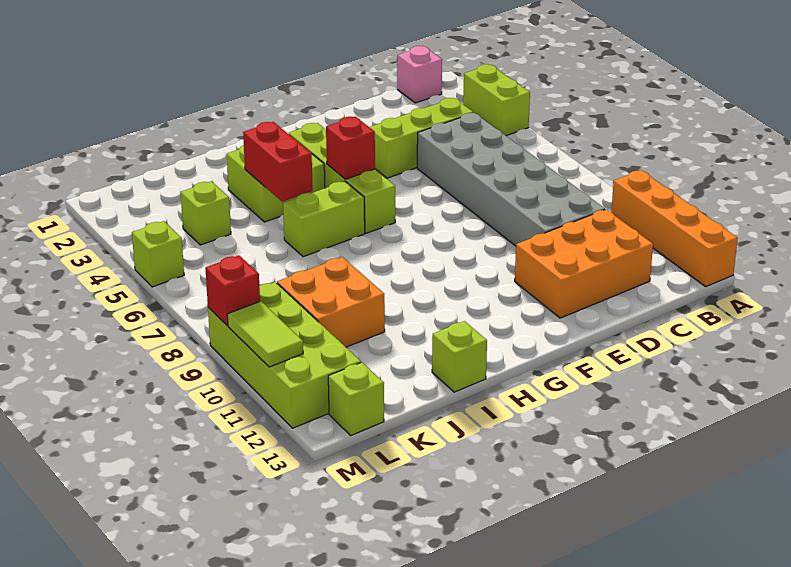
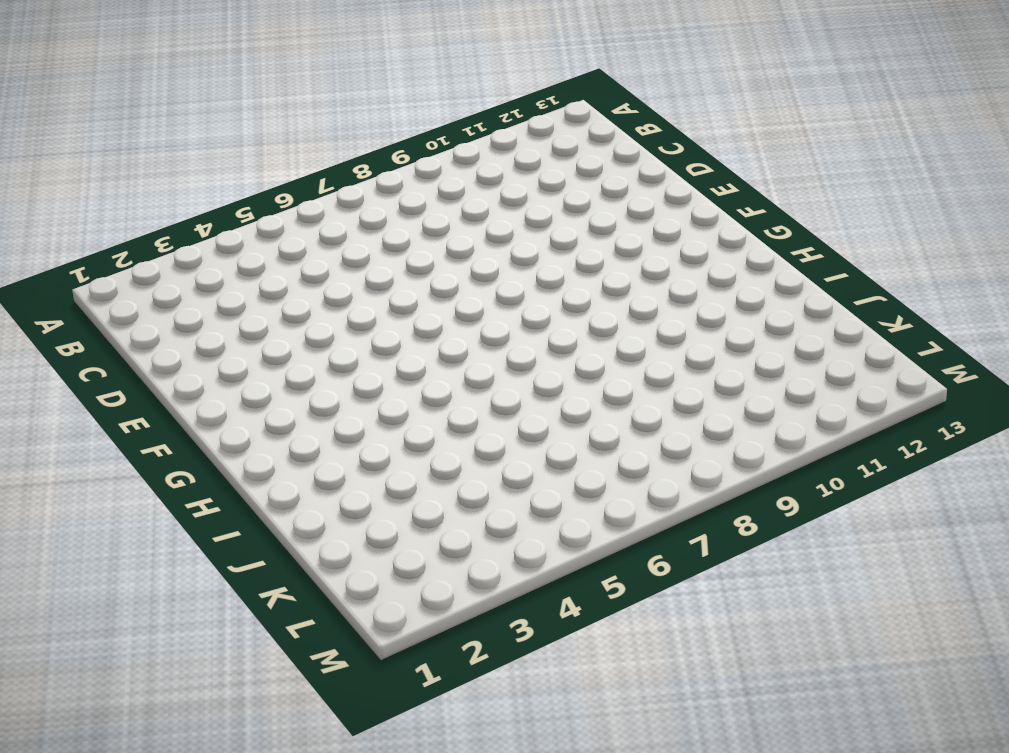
none -> lime brick A3:A4 level 1
none -> orange brick A10:A13 level 1
none -> pink brick B1 level 1

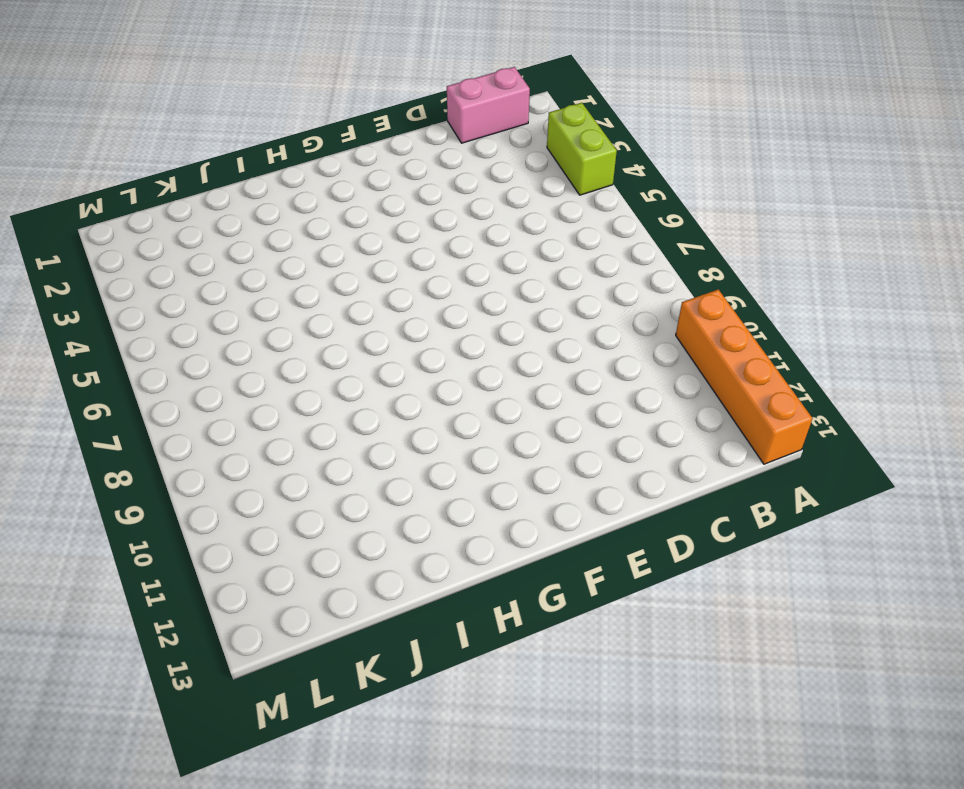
pink brick B1:C1 level 1 -> pink brick B1 level 1
none -> lime brick C4:E4 level 1
none -> grey brick C5:D10 level 1
none -> orange brick C11:E12 level 1

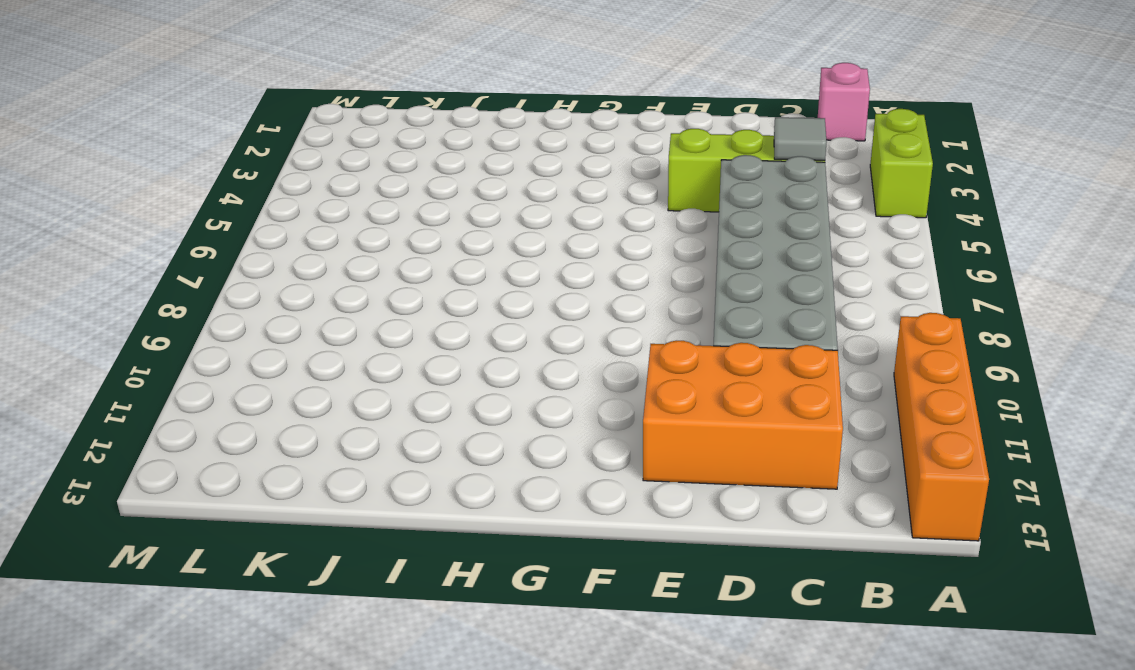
grey tile C4 level 2 -> none
none -> lime brick G3:G6 level 1
none -> lime brick H3:I4 level 1
none -> lime brick H6:I6 level 1

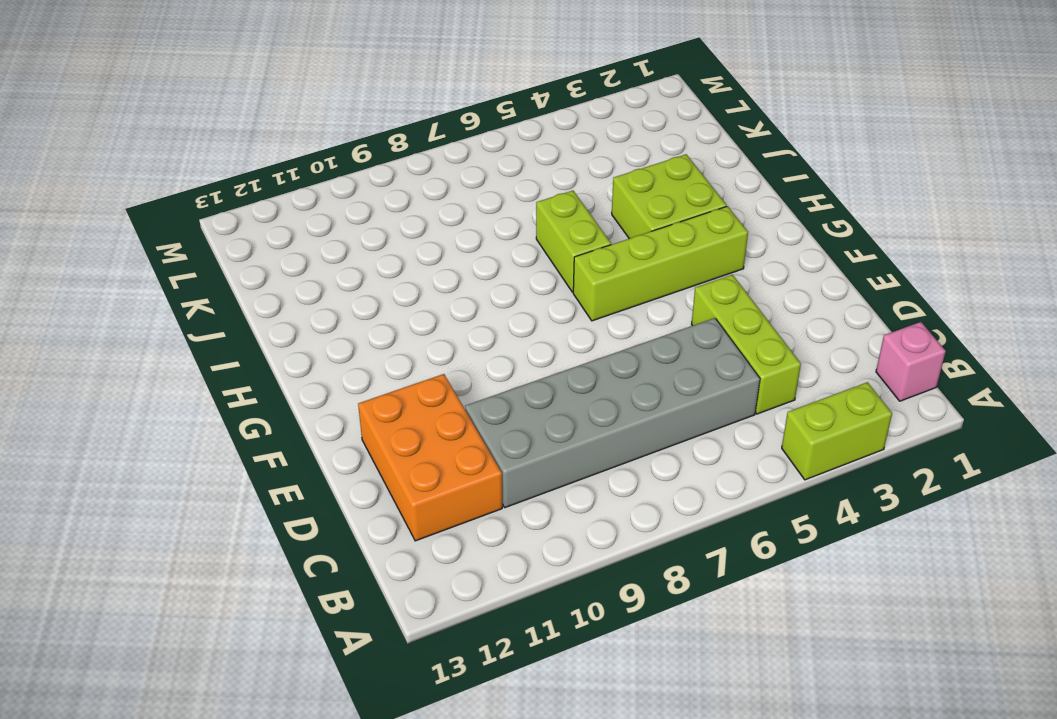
none -> orange brick A10:A13 level 1
none -> lime brick I13 level 1
none -> orange brick J9:K10 level 1

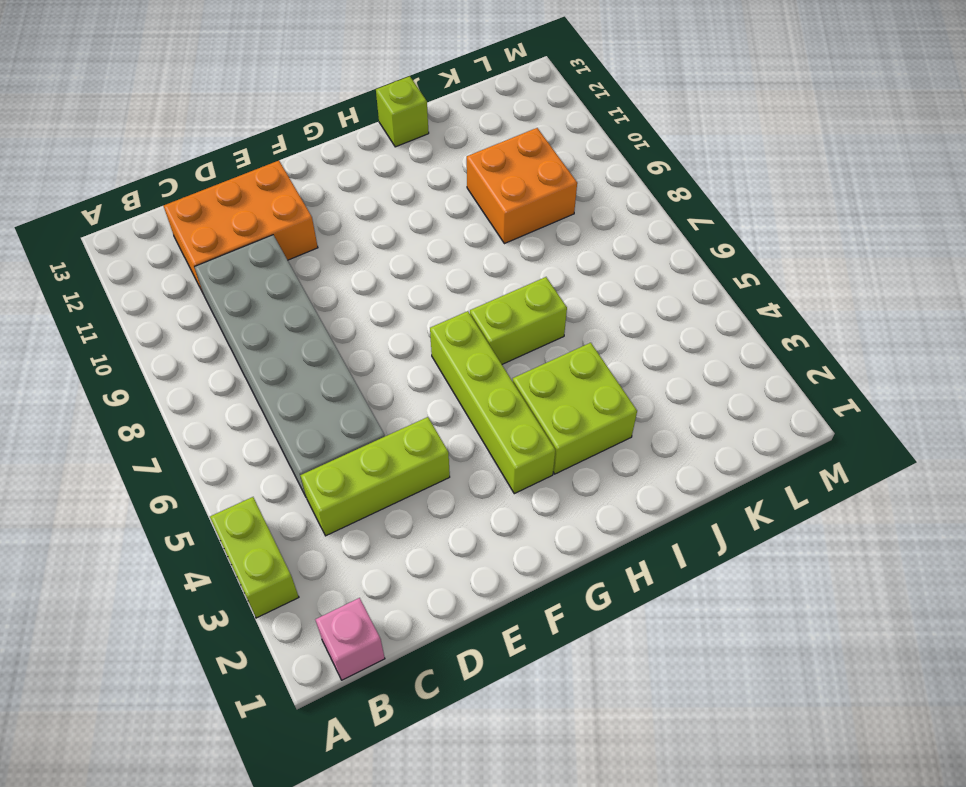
none -> orange brick A10:A13 level 1
none -> lime brick K4 level 1
none -> lime brick L9:M12 level 1

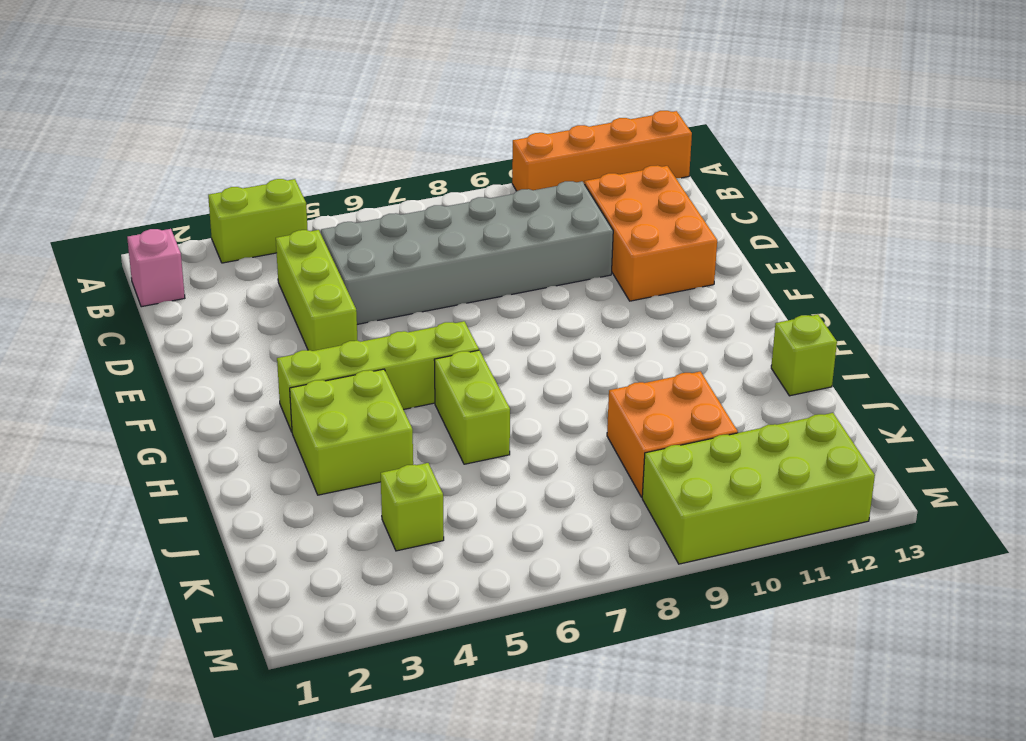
none -> lime brick L13 level 1
none -> lime brick M5 level 1
none -> red brick G5 level 2

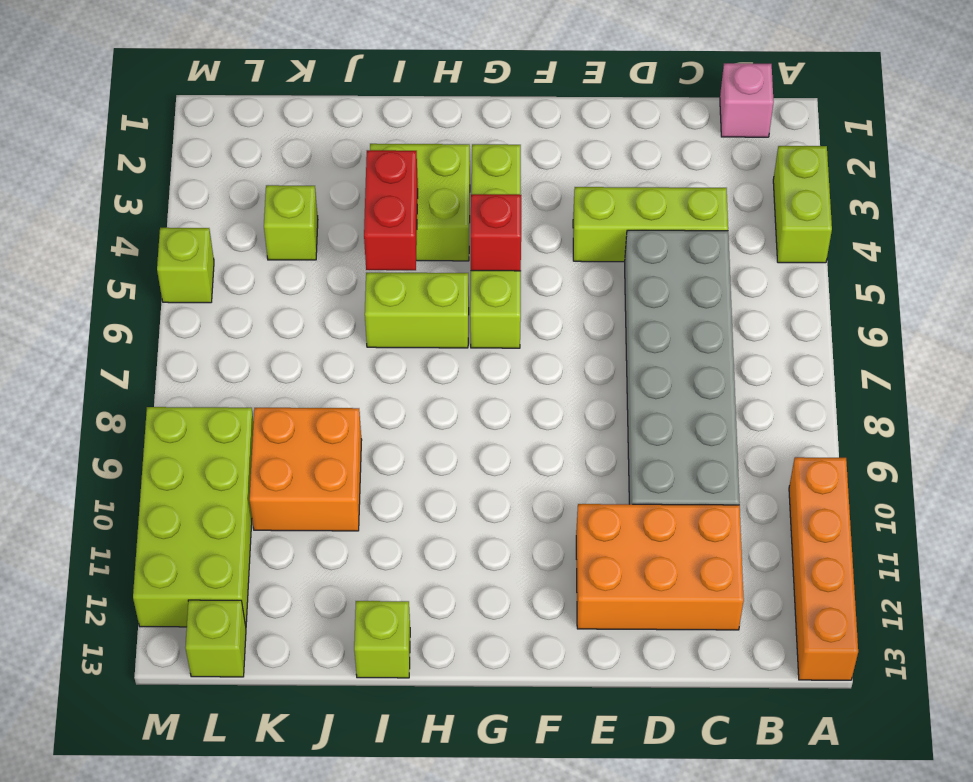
none -> red brick M9 level 2
none -> lime tile M10:M11 level 2

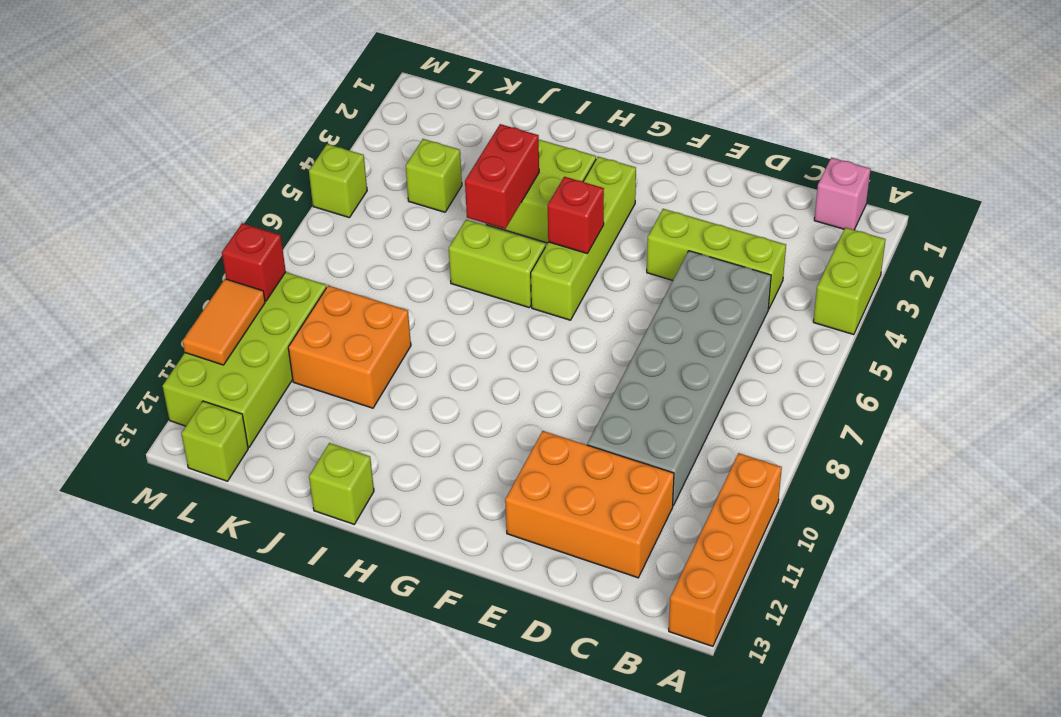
orange tile M10:M11 level 2 -> lime tile M10:M11 level 2

